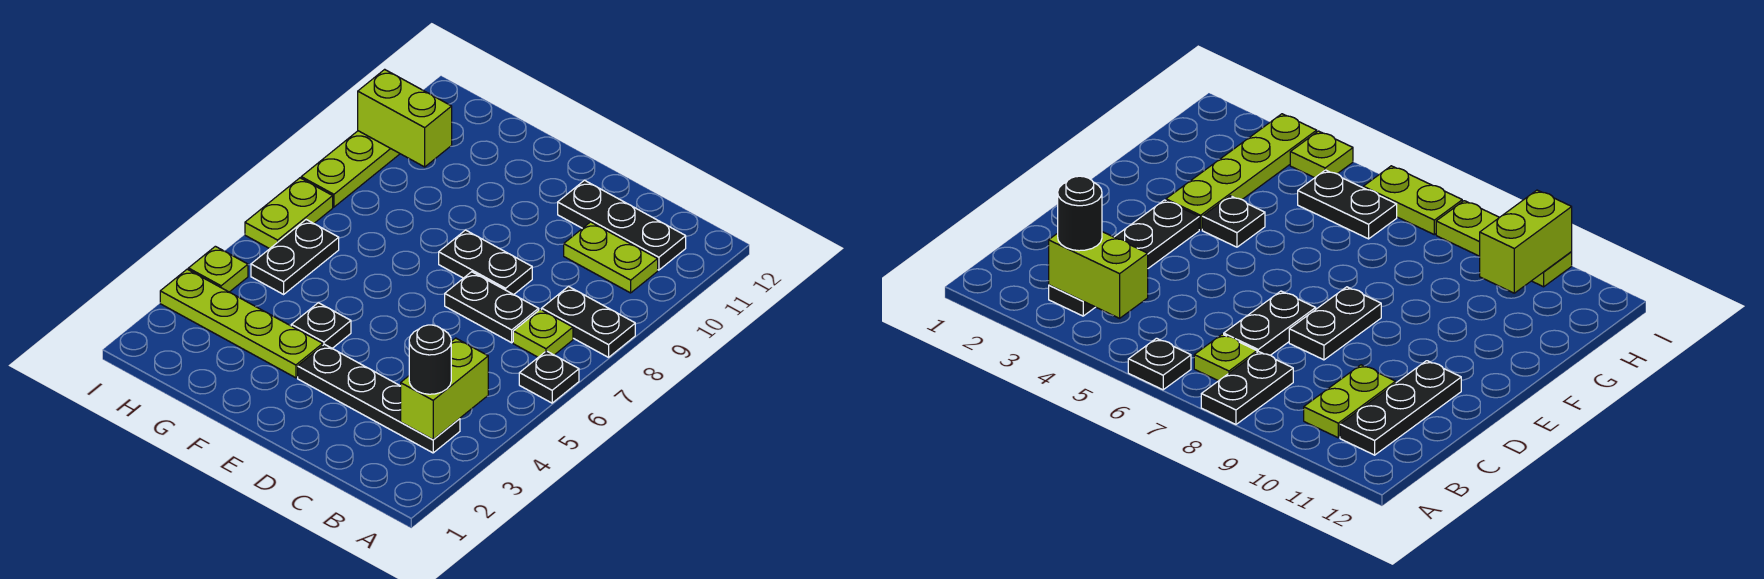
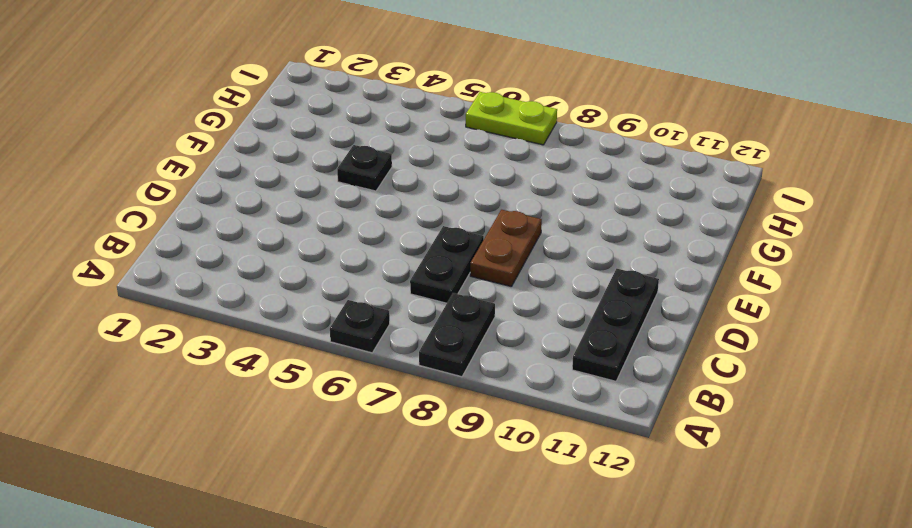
brown plate D8:E8 level 1 -> black plate D8:E8 level 1
none -> black plate B3:E3 level 1
none -> lime plate B7 level 1
none -> lime plate B10:C10 level 1

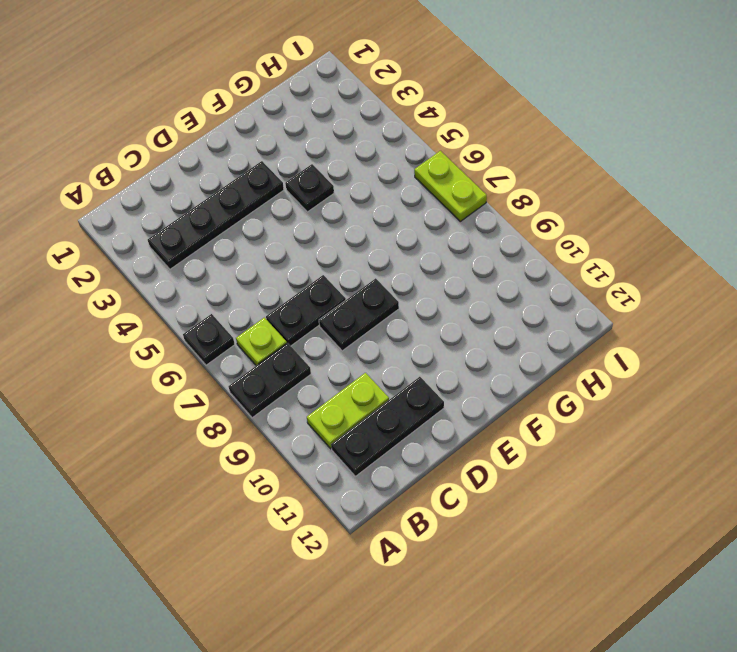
none -> lime plate F3:I3 level 1
none -> black plate H5:H6 level 1
none -> lime plate I4 level 1

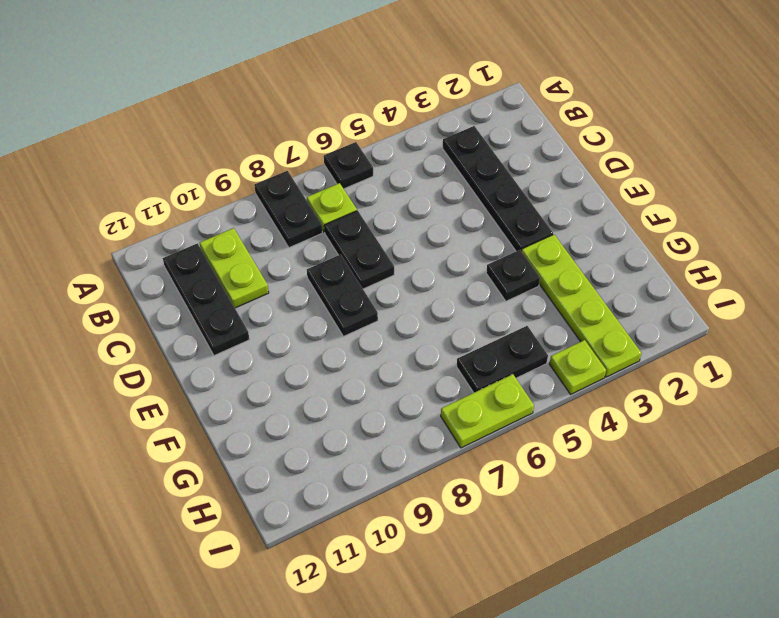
none -> lime plate I8:I10 level 1
none -> lime brick B3:B4 level 2
none -> lime brick H10:I10 level 2

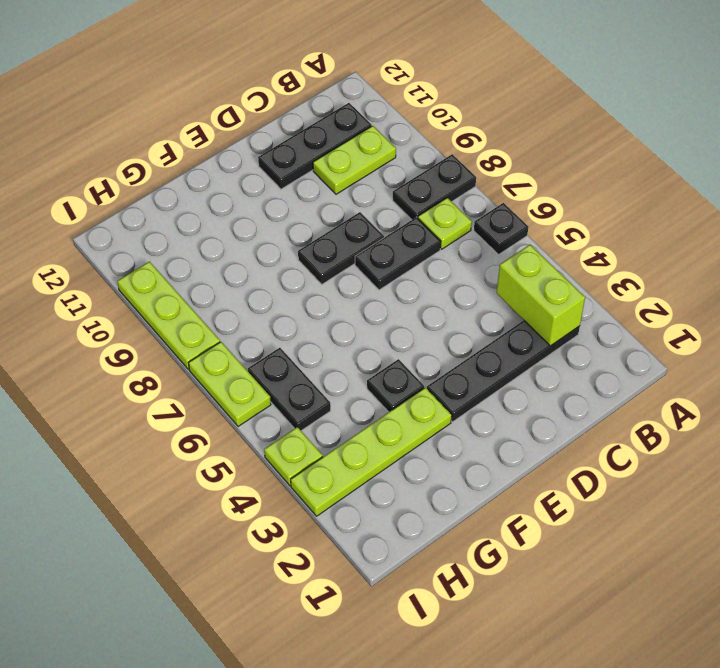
none -> lime brick H10:I10 level 2
none -> black round brick B3 level 3

